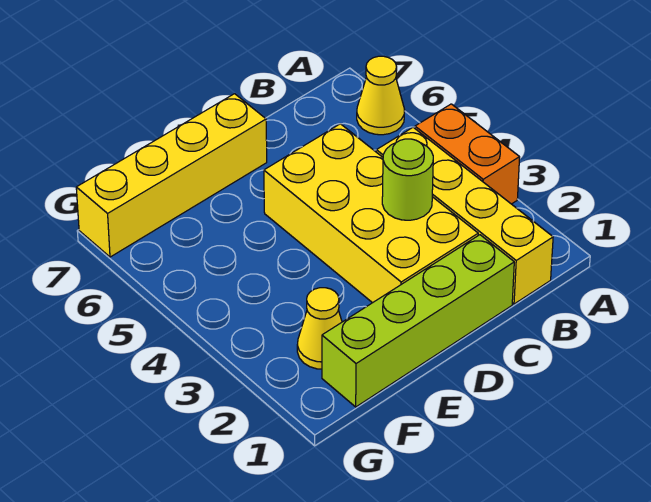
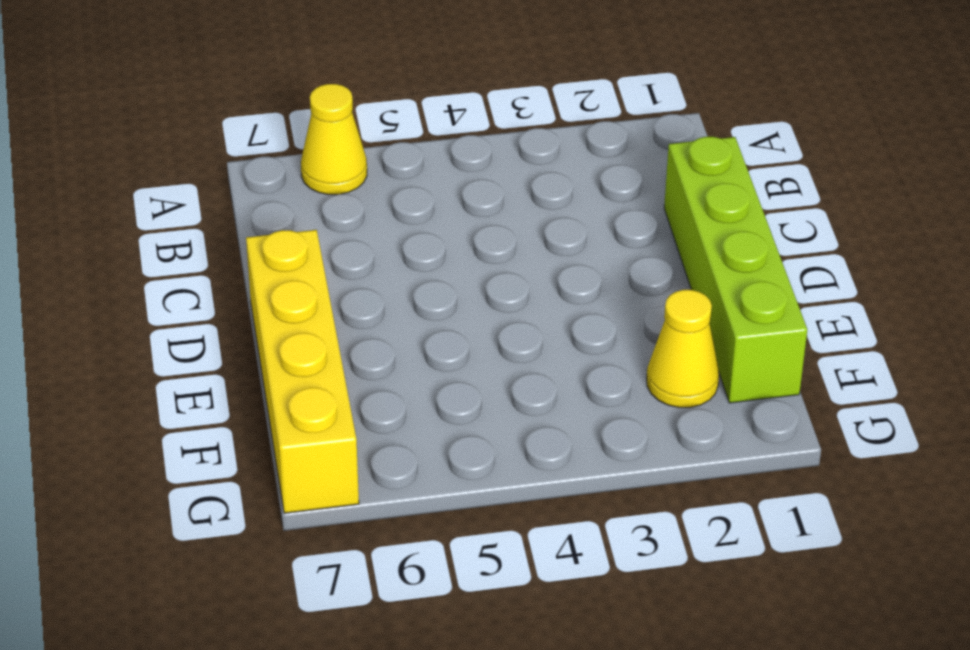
none -> orange brick A3:A4 level 1
none -> yellow brick B1:B4 level 1

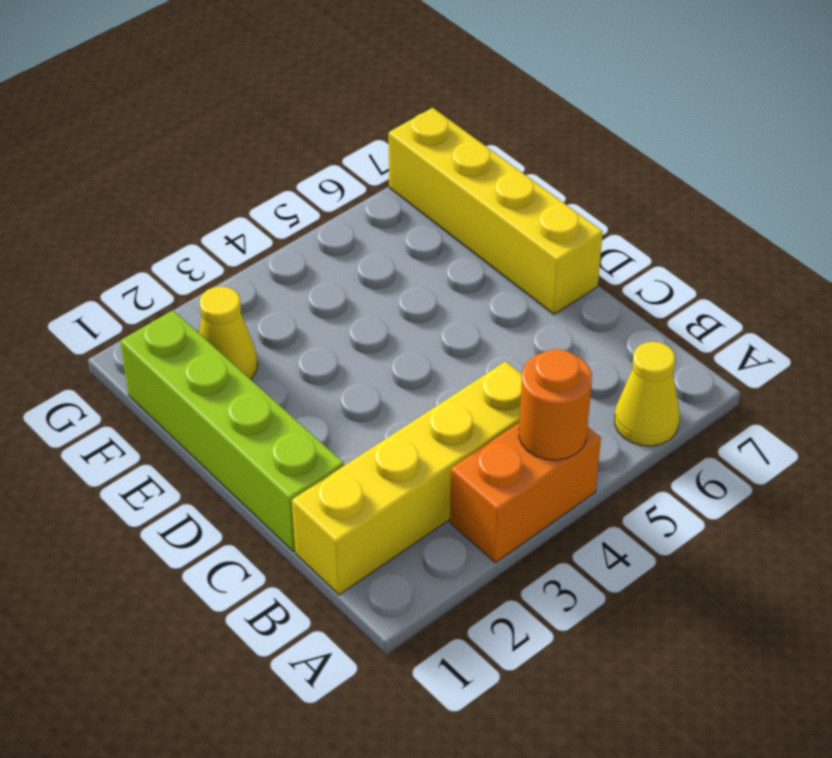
orange round brick A4 level 2 -> none
none -> yellow brick C2:D5 level 1
none -> lime round brick C3 level 2

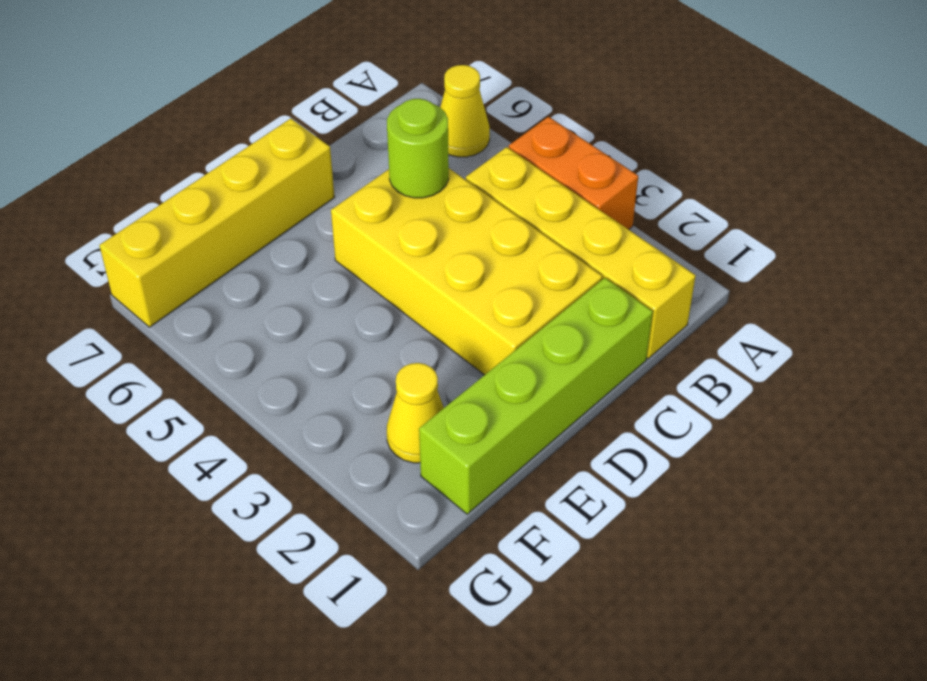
lime round brick C5 level 2 -> lime round brick C3 level 2

